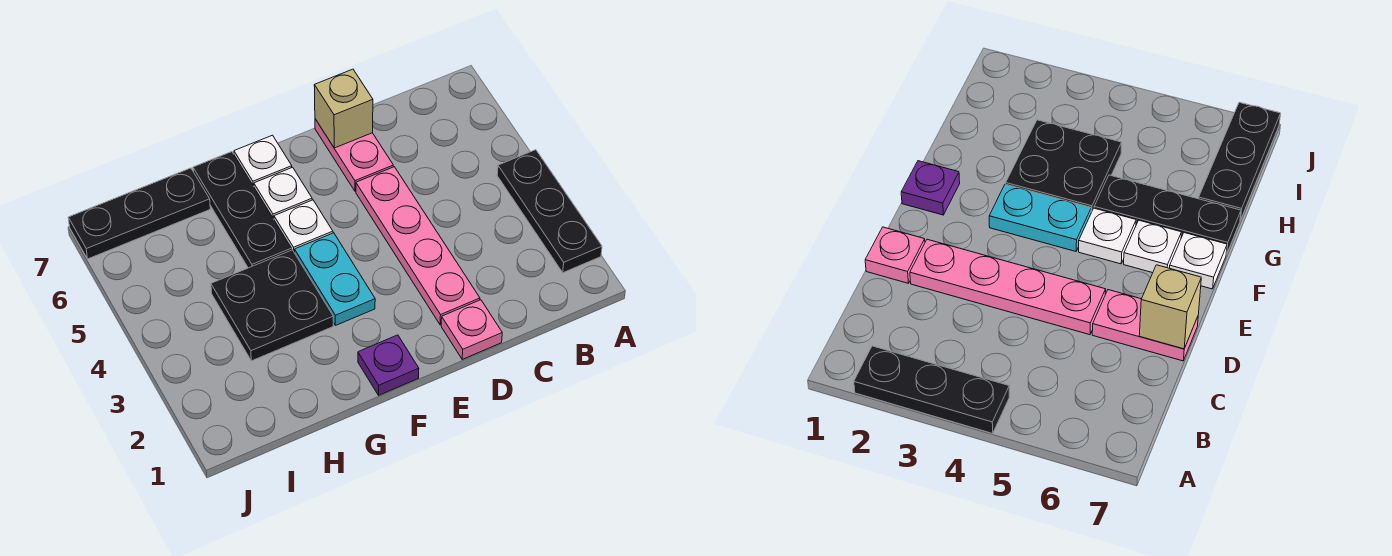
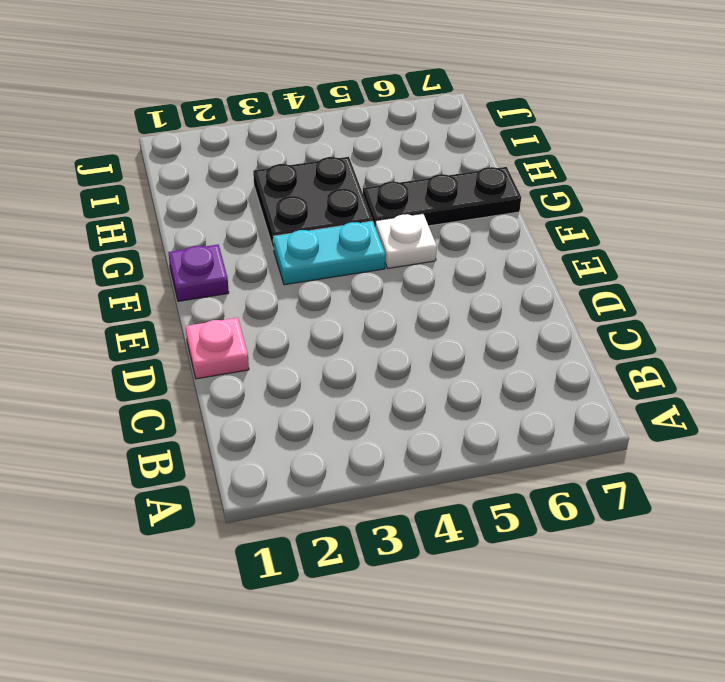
none -> black plate A2:A4 level 1
none -> pink plate D2:D5 level 1
none -> pink plate D6:D7 level 1

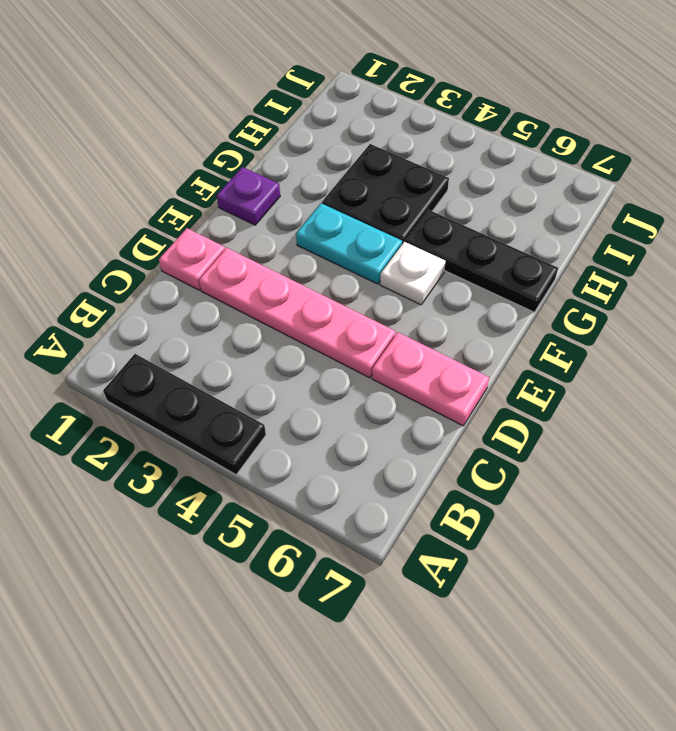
none -> white plate F6 level 1
none -> white plate F7 level 1
none -> black plate H7:J7 level 1

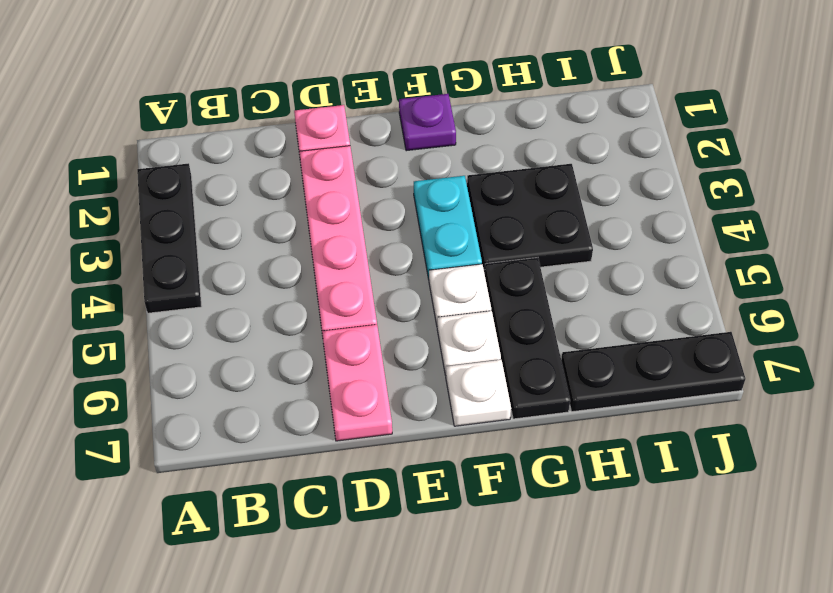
none -> tan brick D7 level 2

